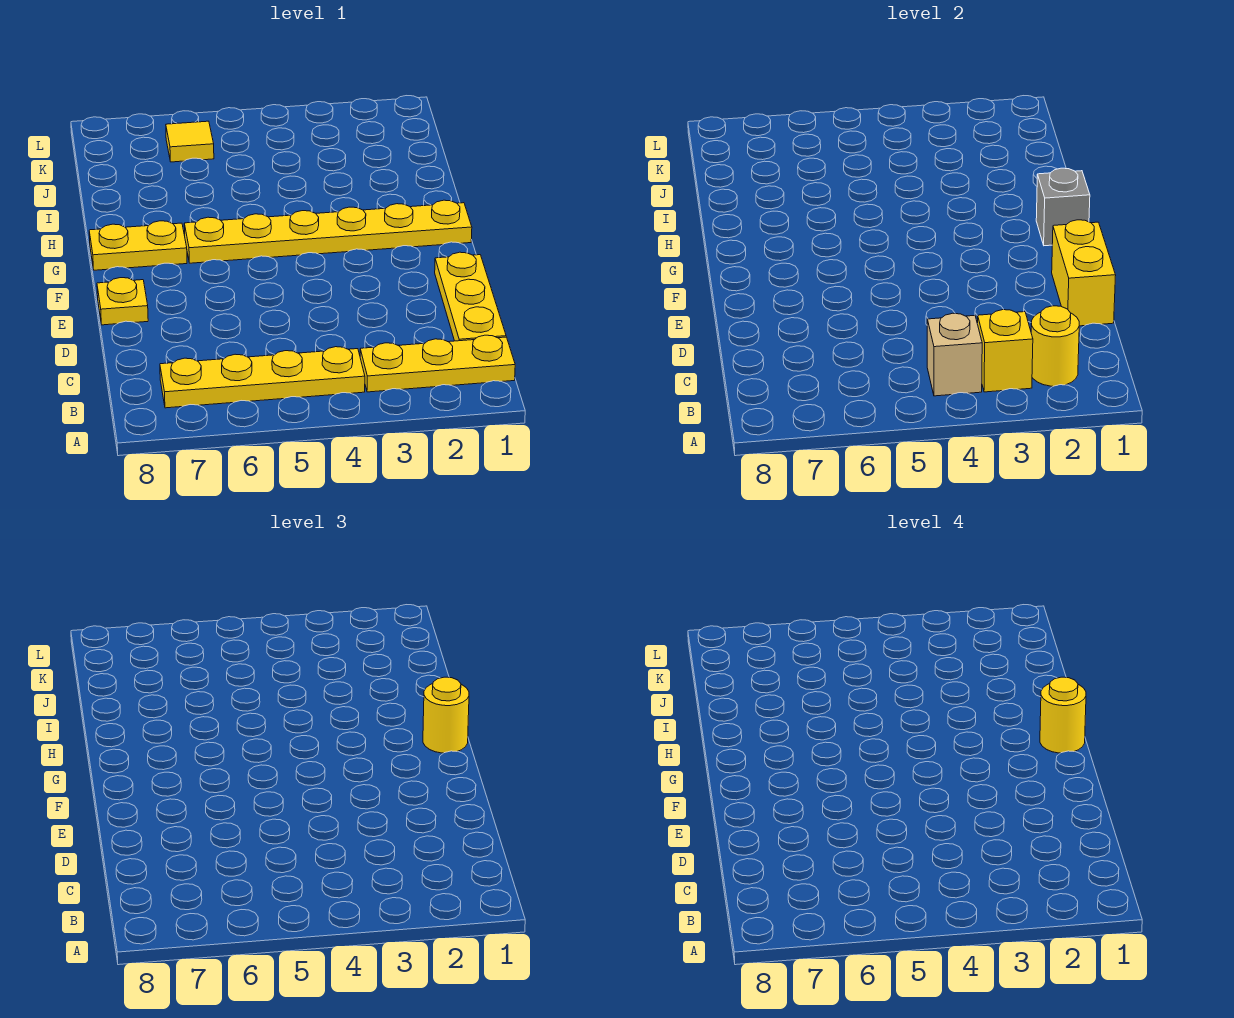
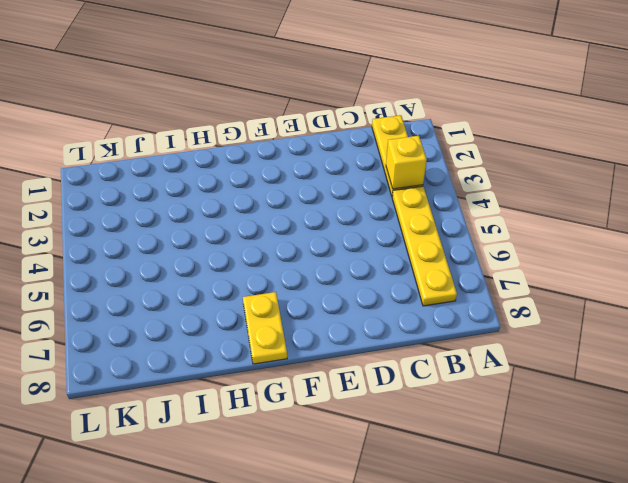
none -> yellow plate C1:E1 level 1
none -> yellow plate E8 level 1
none -> yellow plate G1:G6 level 1

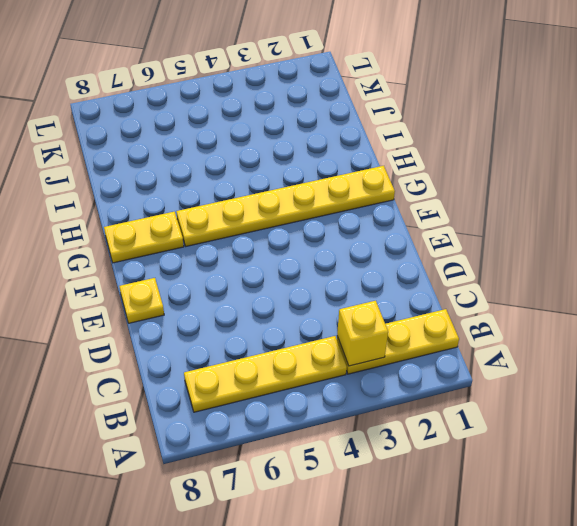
none -> yellow plate C1:E1 level 1
none -> yellow tile K6 level 1
none -> yellow round brick B2 level 2

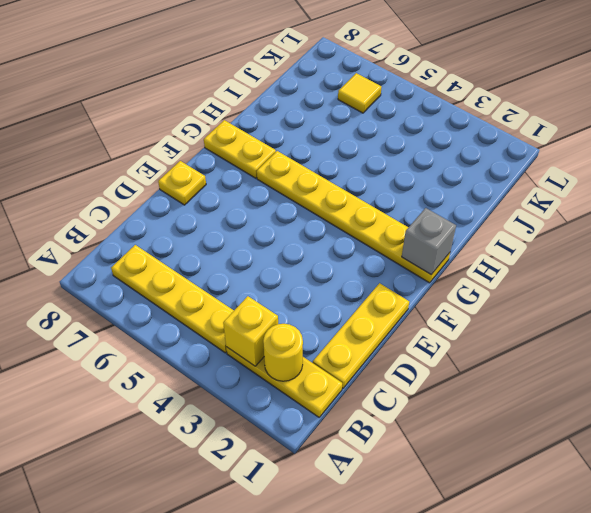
none -> tan brick B4 level 2
none -> yellow brick D1:E1 level 2
none -> yellow round brick G1 level 3

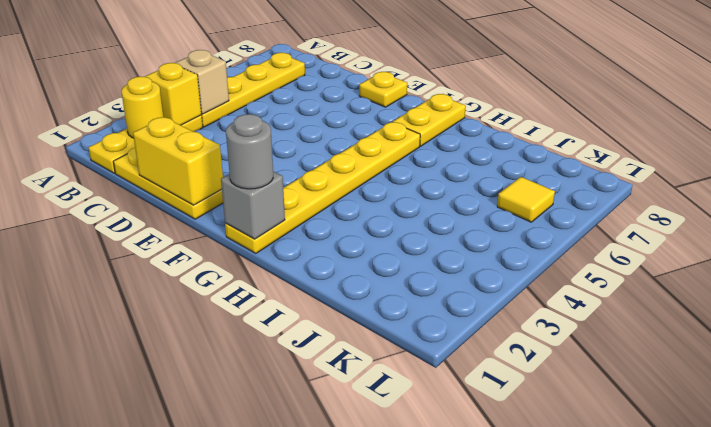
grey round brick G1 level 3 -> yellow round brick G1 level 3
none -> yellow round brick G1 level 4

